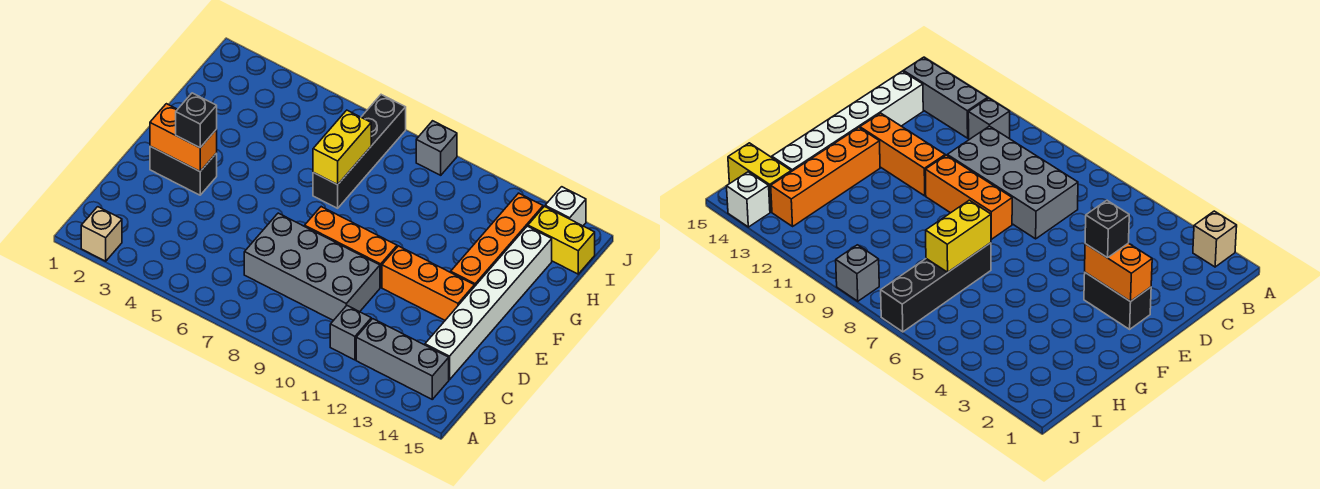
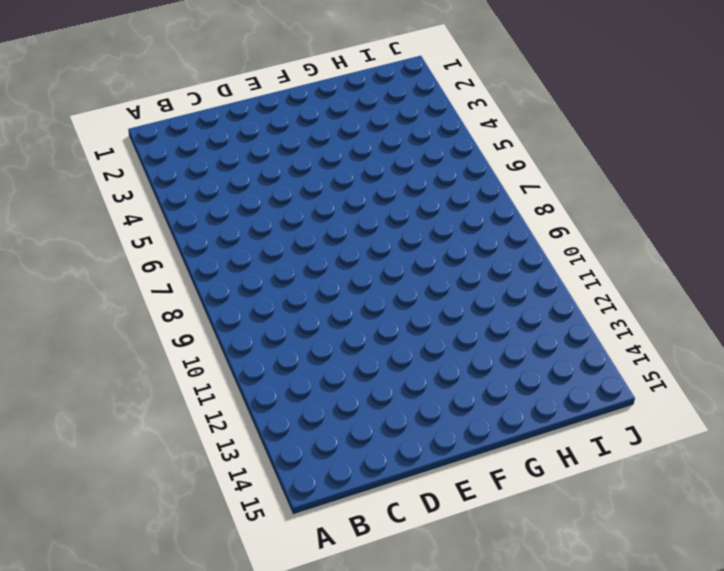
none -> tan brick A2 level 1
none -> grey brick B11 level 1
none -> grey brick B12:B14 level 1

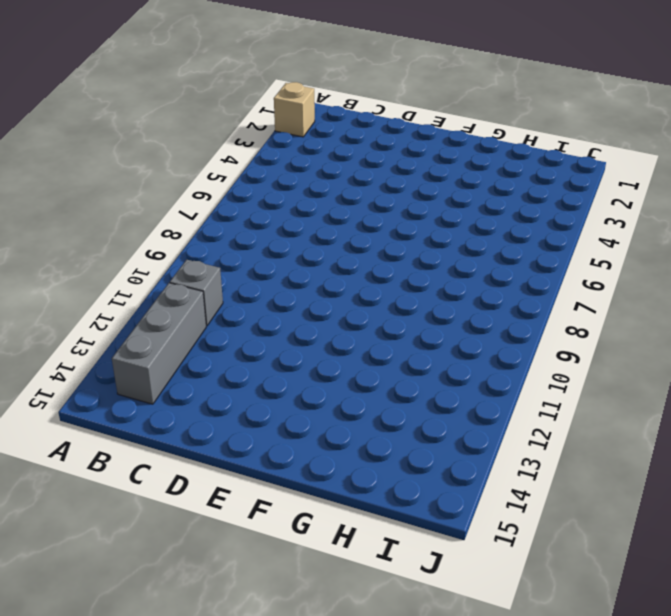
none -> grey brick C7:D10 level 1
none -> white brick C14:H14 level 1
none -> black brick E2:E3 level 1

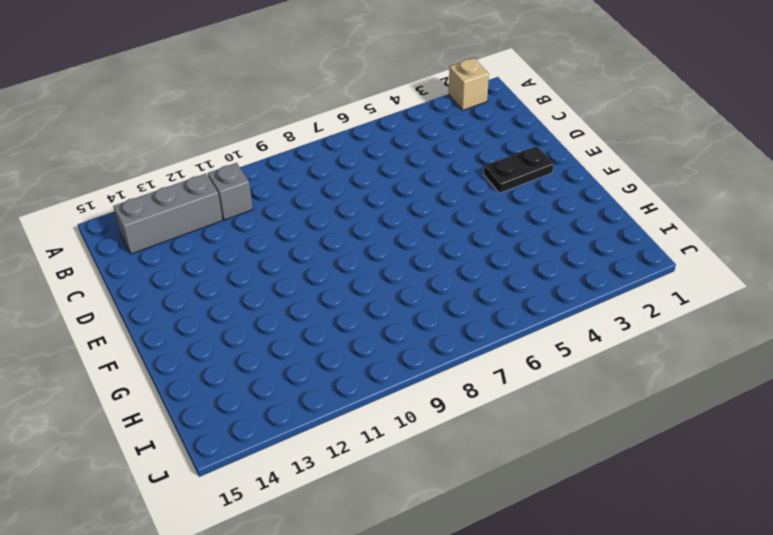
black plate E2:E3 level 1 -> black brick E2:E3 level 1
none -> grey brick C7:D10 level 1
none -> white brick C14:H14 level 1
none -> orange brick E8:E10 level 1

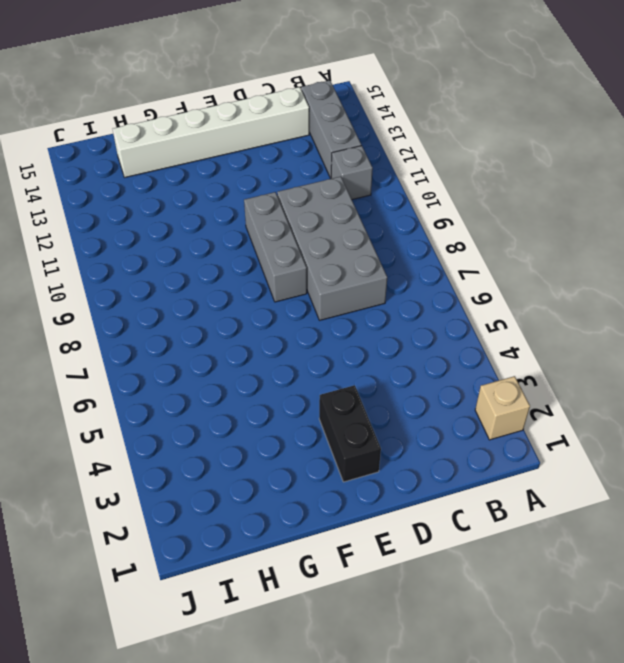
grey brick E8:E10 level 1 -> orange brick E8:E10 level 1
none -> orange brick E11:E13 level 1
none -> orange brick F13:I13 level 1
none -> black brick G7:J7 level 1

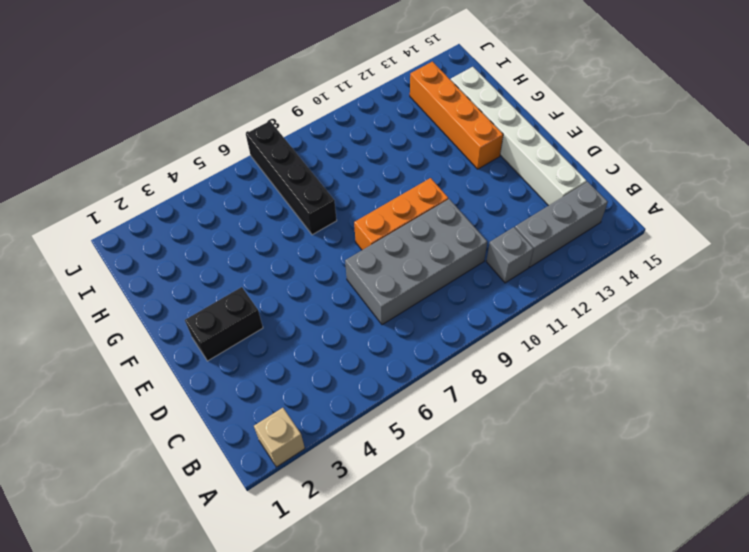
none -> orange brick E11:E13 level 1
none -> yellow brick I14:I15 level 1
none -> grey brick J9 level 1

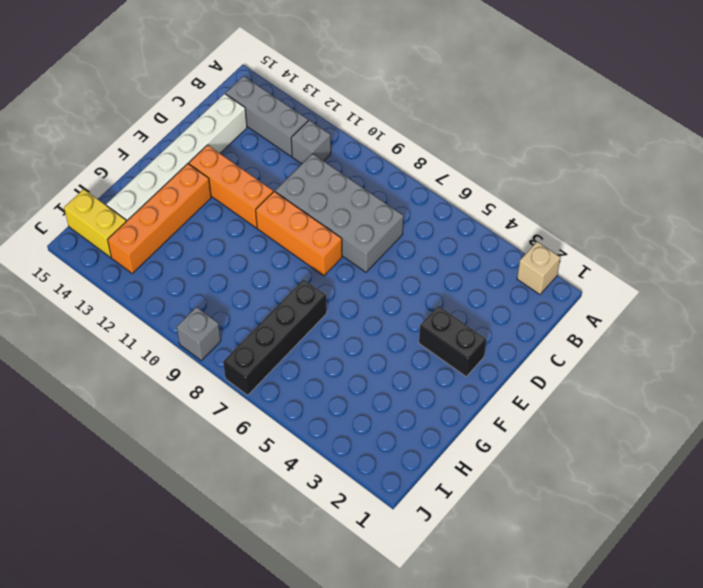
none -> white brick J14 level 1
none -> orange brick E2:E3 level 2
none -> yellow brick G7:H7 level 2

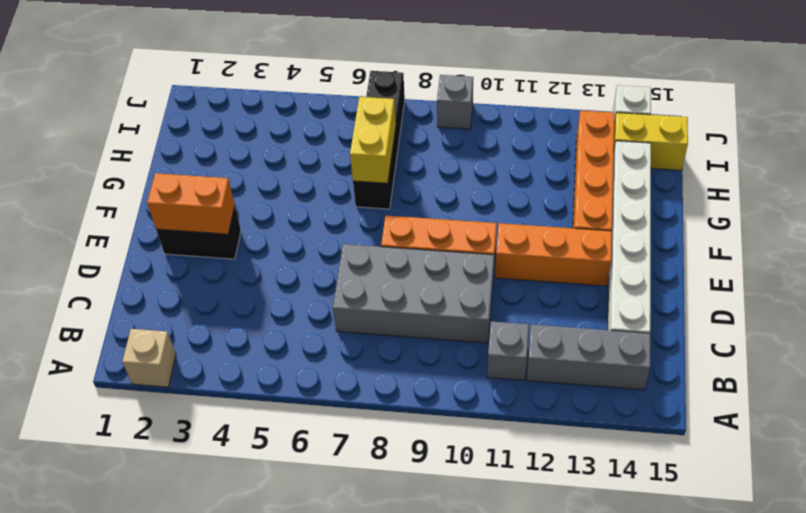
none -> black brick E3 level 3

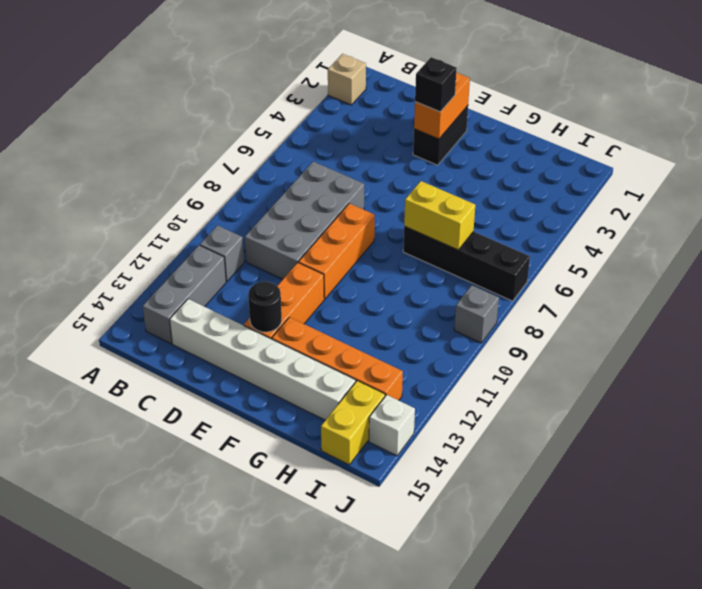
black round brick E13 level 2 -> none

